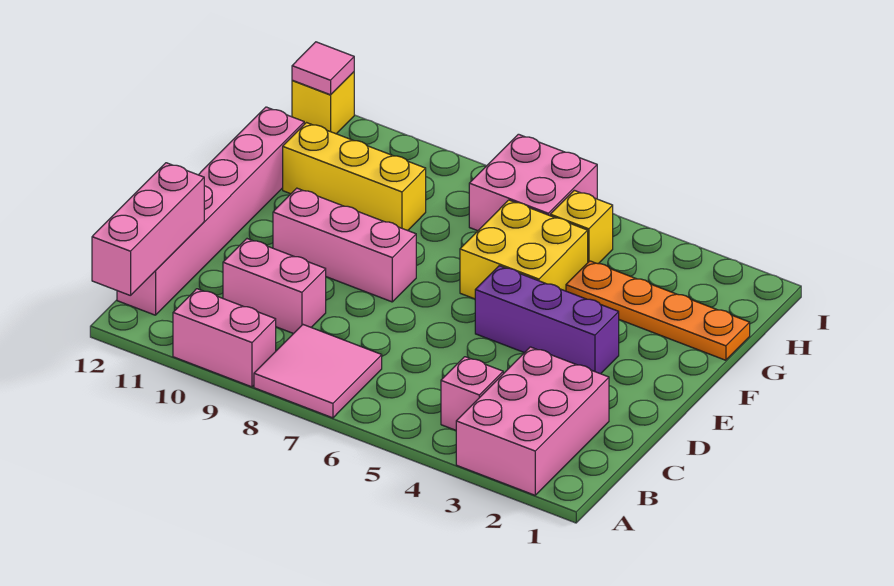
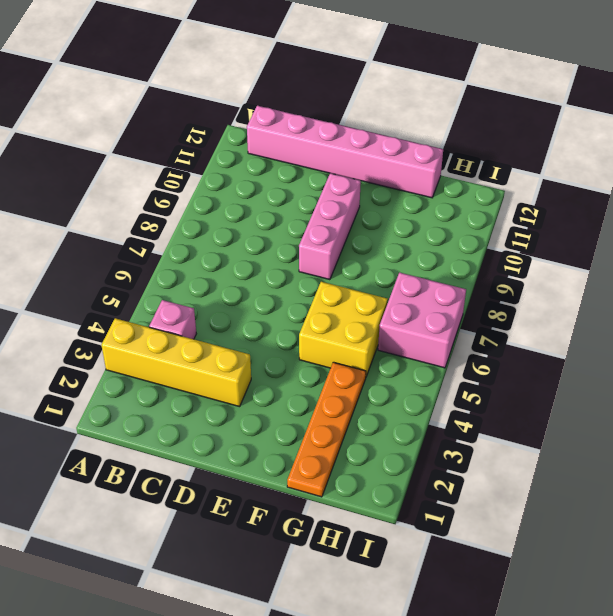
yellow brick A3:D3 level 1 -> pink brick A2:C3 level 1
none -> pink tile A7:B8 level 1
none -> pink brick A9:A10 level 1
none -> pink brick C9:C10 level 1

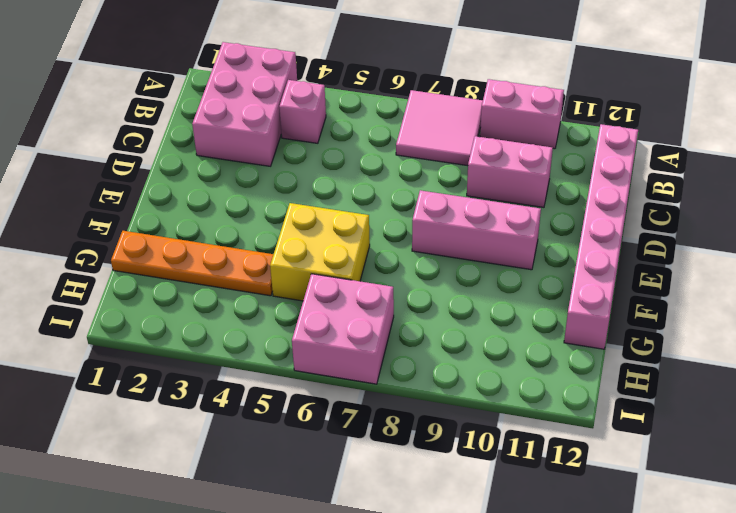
none -> purple brick E3:E5 level 1
none -> yellow brick G9:G11 level 1
none -> yellow brick H5 level 1

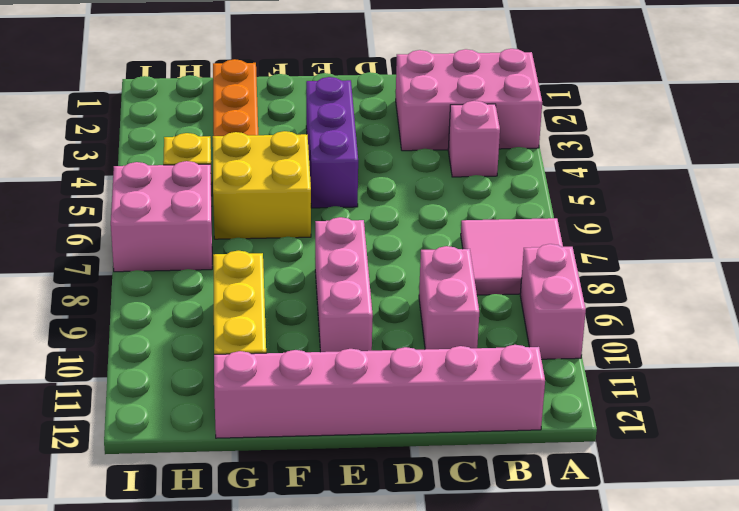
none -> yellow brick I12 level 1
none -> pink brick A12:C12 level 2
none -> pink tile I12 level 2

